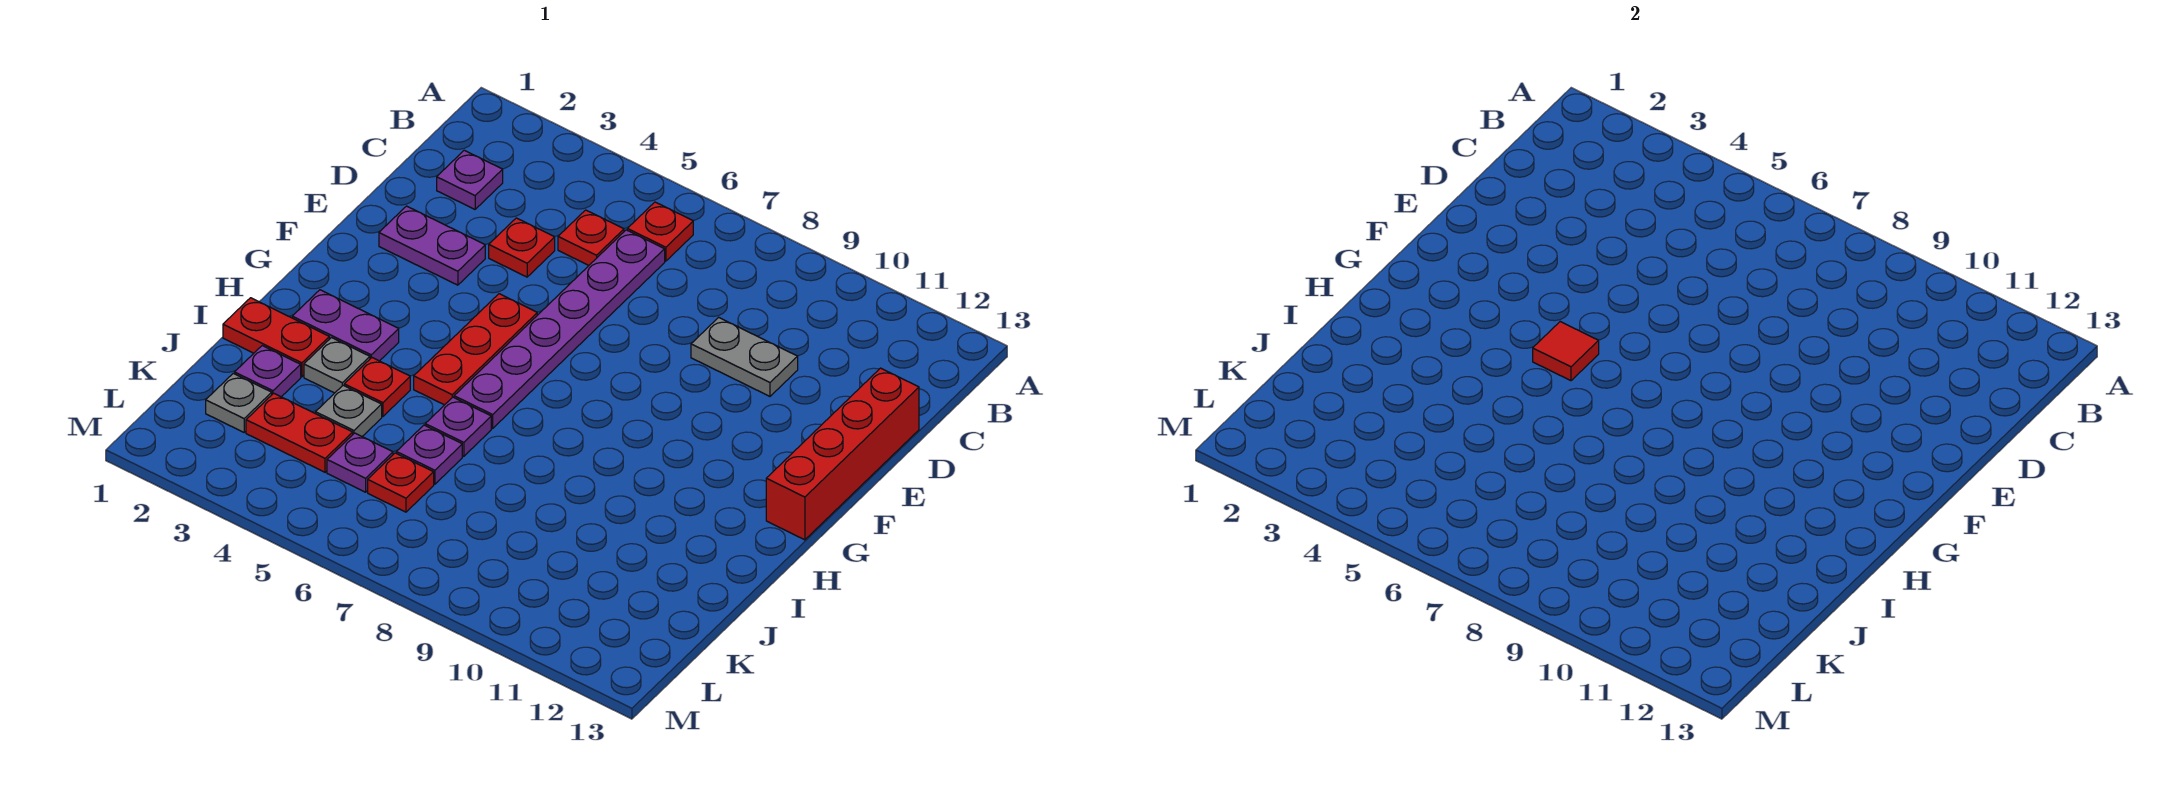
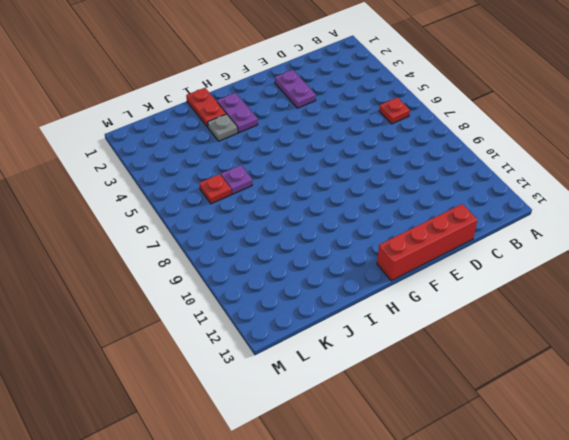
none -> purple plate C2 level 1
none -> red plate C5 level 1
none -> purple plate C6:H6 level 1

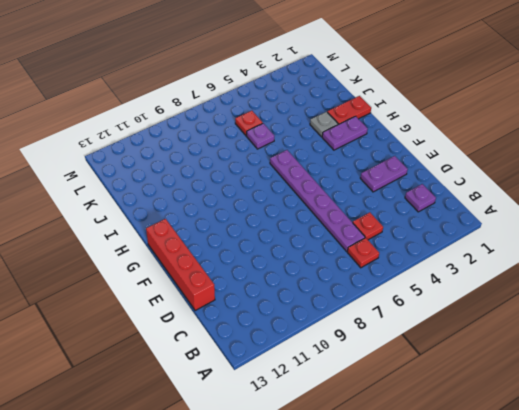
none -> red plate D4 level 1
none -> grey plate D9:D10 level 1
none -> red plate F5:H5 level 1

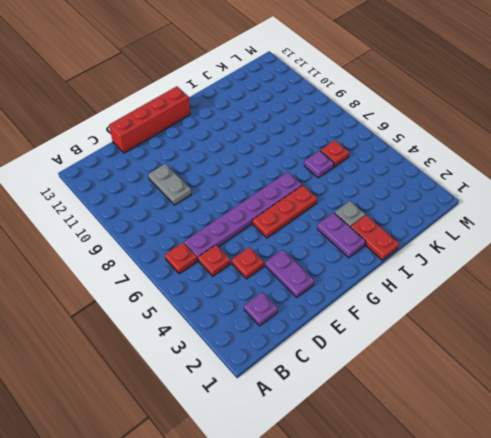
none -> red plate I4 level 1
none -> purple plate I6 level 1
none -> purple plate J2 level 1

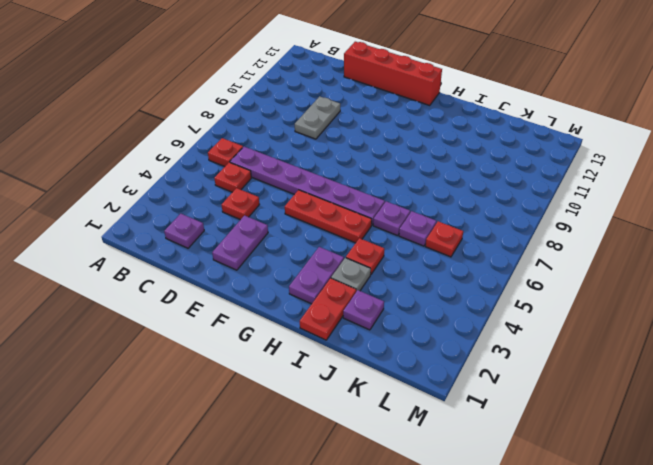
none -> grey plate J4 level 1
none -> grey plate K2 level 1
none -> red plate K3:K4 level 1

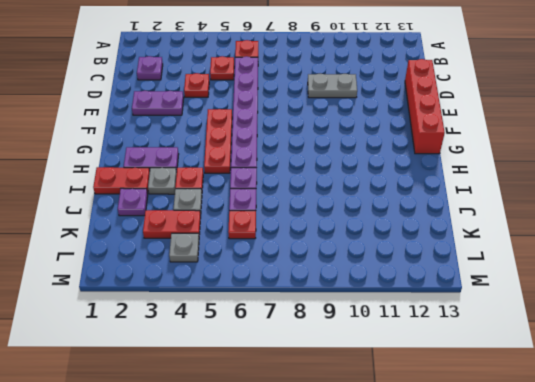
grey plate L4 level 1 -> grey plate K2 level 1
none -> purple plate K5 level 1
none -> red tile G5 level 2

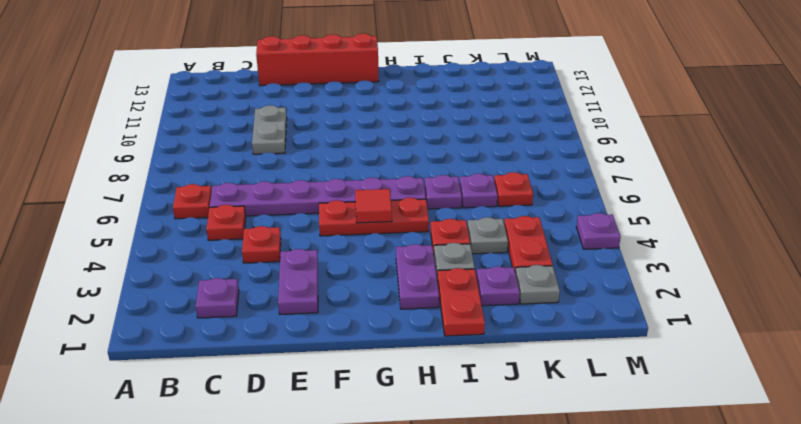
purple plate M4 level 1 -> purple plate K5 level 1

